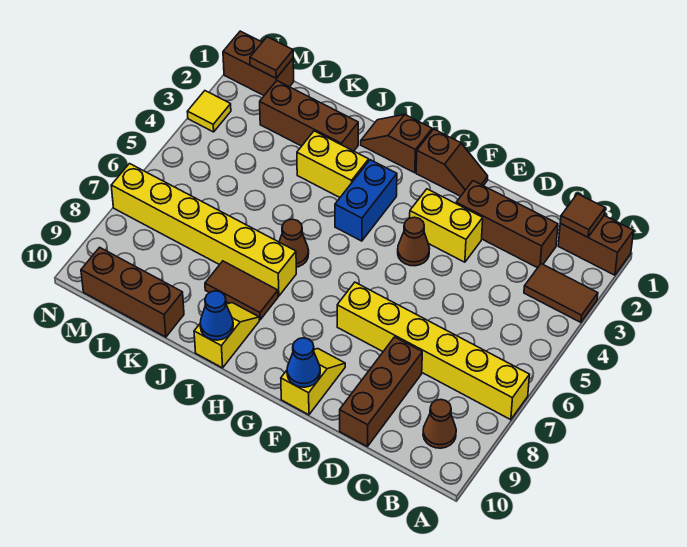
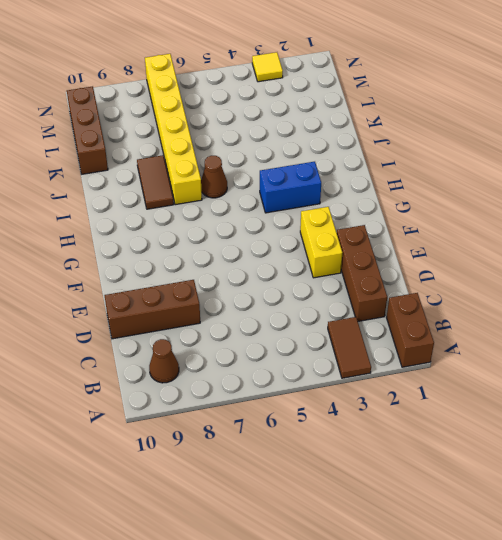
none -> yellow brick A7:F7 level 1
none -> brown slope F1:G1 level 1 top G
none -> brown cone F4 level 1

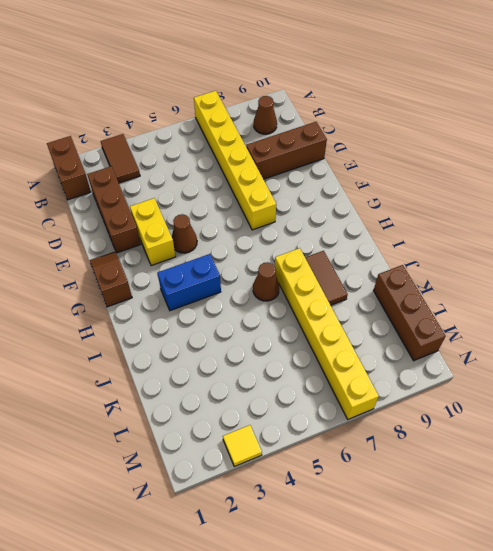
none -> yellow slope F9:F10 level 1 top 10
none -> brown slope H1:I1 level 1 top H
none -> yellow brick I3:J3 level 1

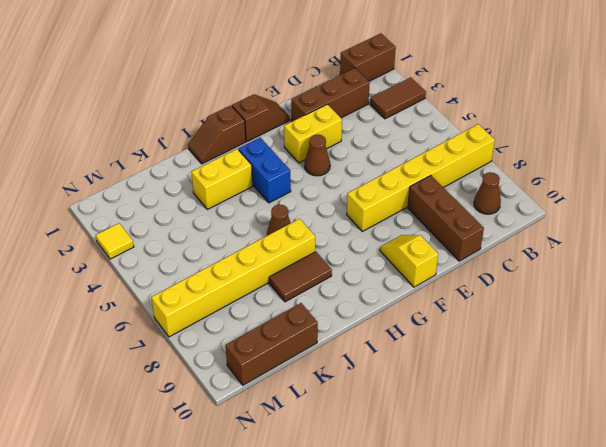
none -> yellow slope I9:I10 level 1 top 10
none -> brown brick J2:L2 level 1
none -> brown brick M1:N1 level 1

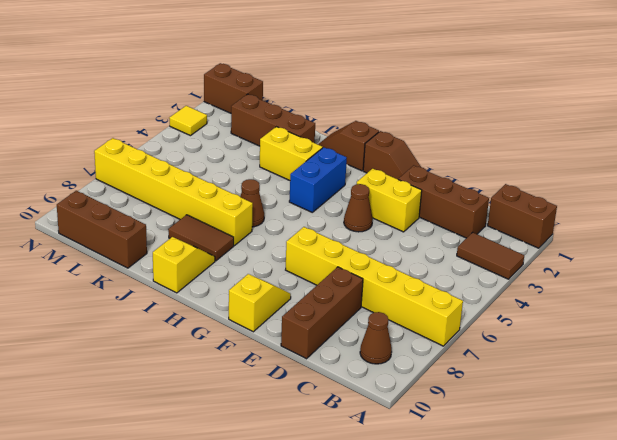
none -> brown tile B1 level 2
none -> blue cone F10 level 2
none -> blue cone I10 level 2

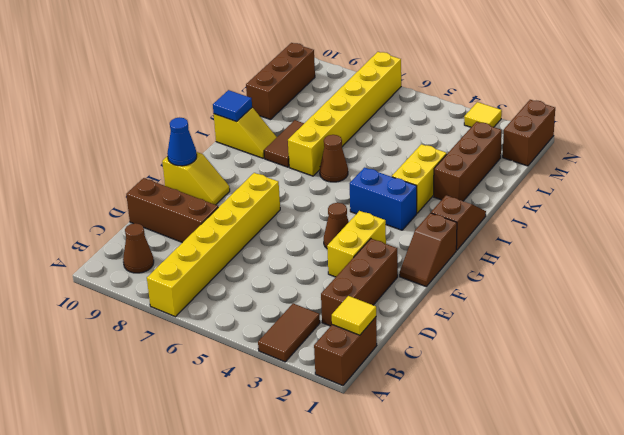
yellow tile B1 level 2 -> brown tile B1 level 2
blue tile I10 level 2 -> blue cone I10 level 2
none -> brown tile M1 level 2

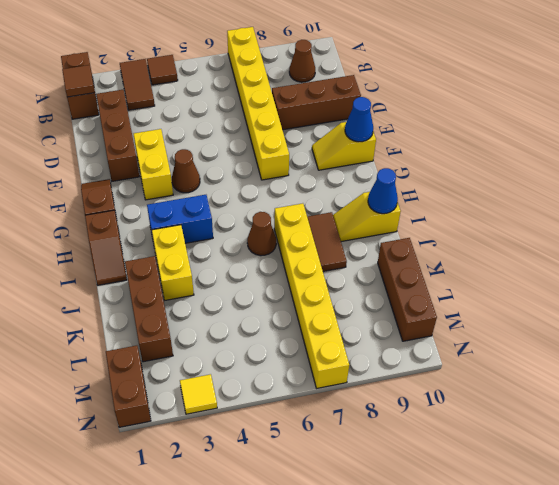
brown tile A4 level 1 -> brown tile M1 level 2

